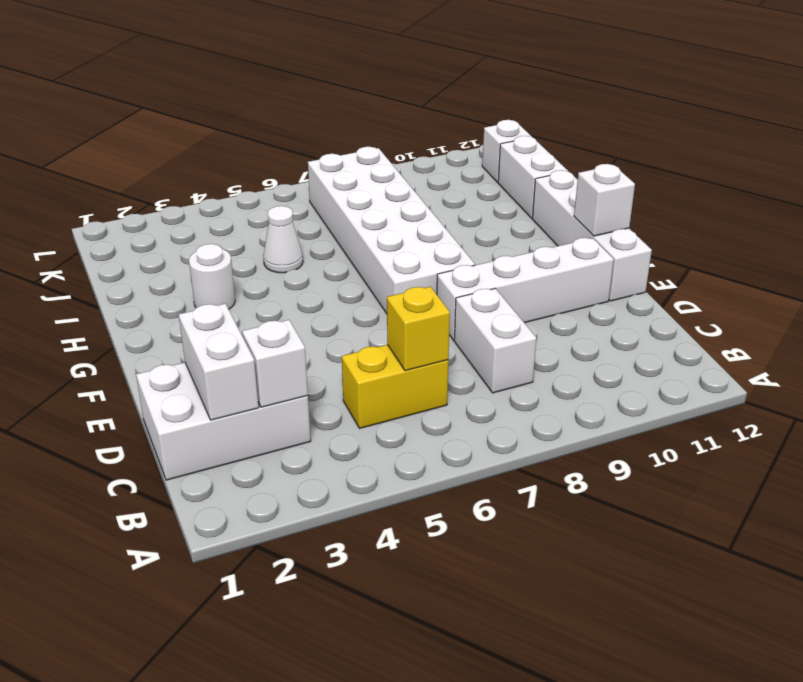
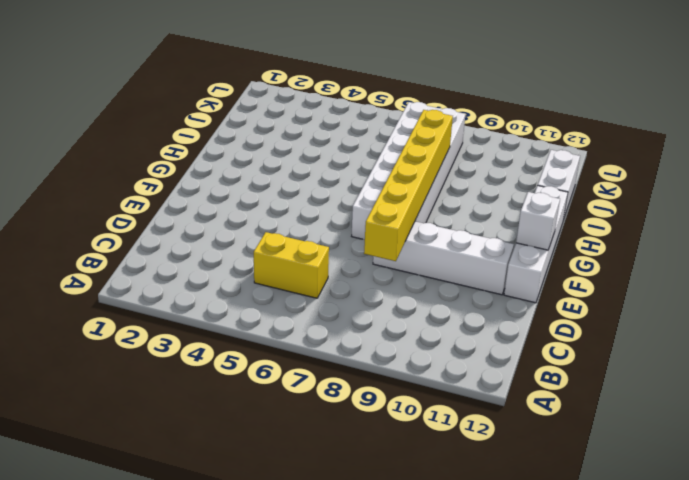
yellow brick D8:I8 level 2 -> none
none -> white brick C1:D3 level 1
none -> white brick C8:D8 level 1
none -> white round brick H3 level 1

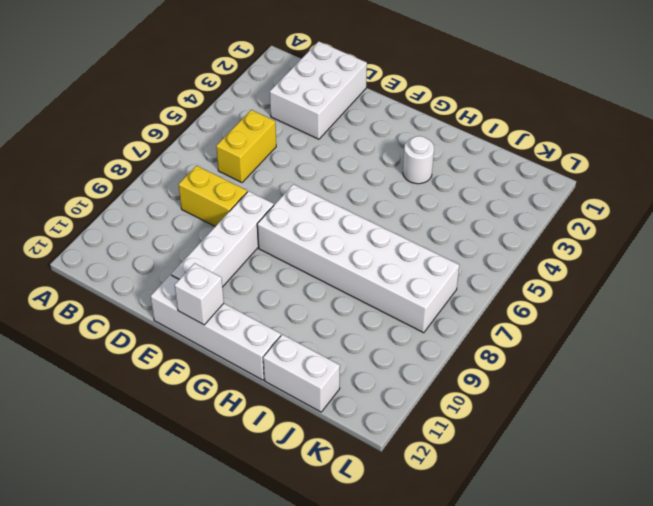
yellow brick C8:D8 level 1 -> white brick C8:D8 level 1
none -> white cone I5 level 1
none -> white brick K12 level 1
none -> white brick C2:D2 level 2

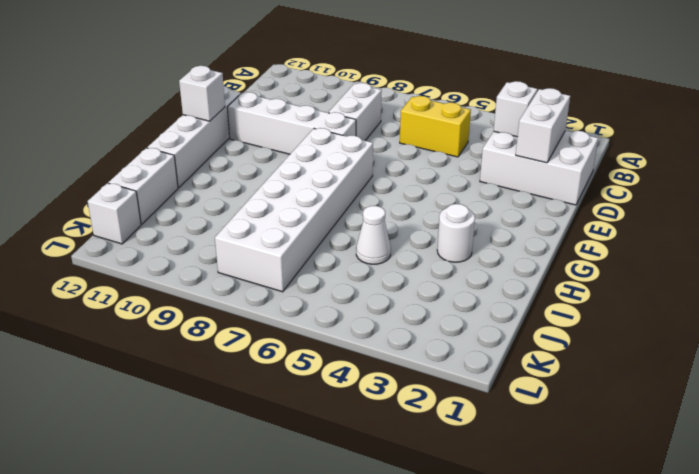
none -> yellow brick C6 level 2

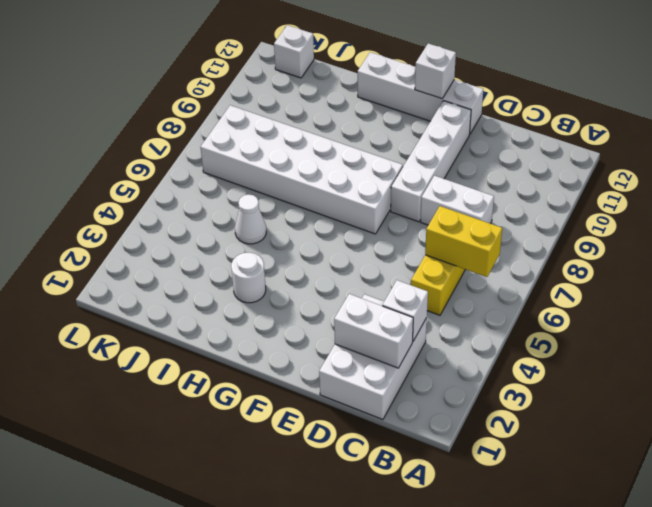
yellow brick B6:C6 level 2 -> yellow brick C6 level 2
none -> white brick I12:J12 level 1

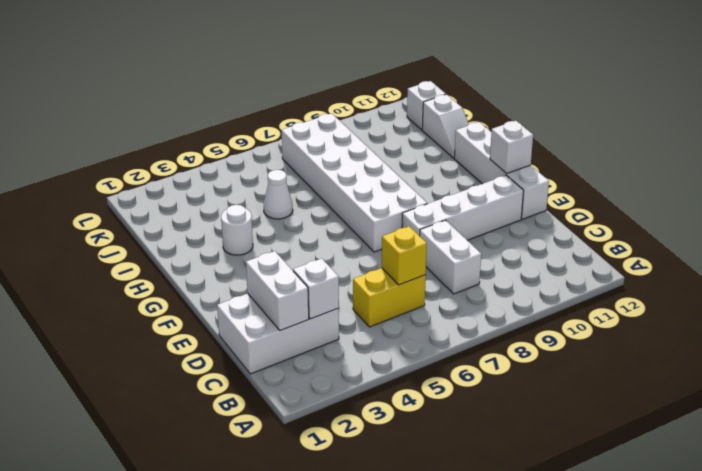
white slope I12:J12 level 1 top J -> white brick I12:J12 level 1

